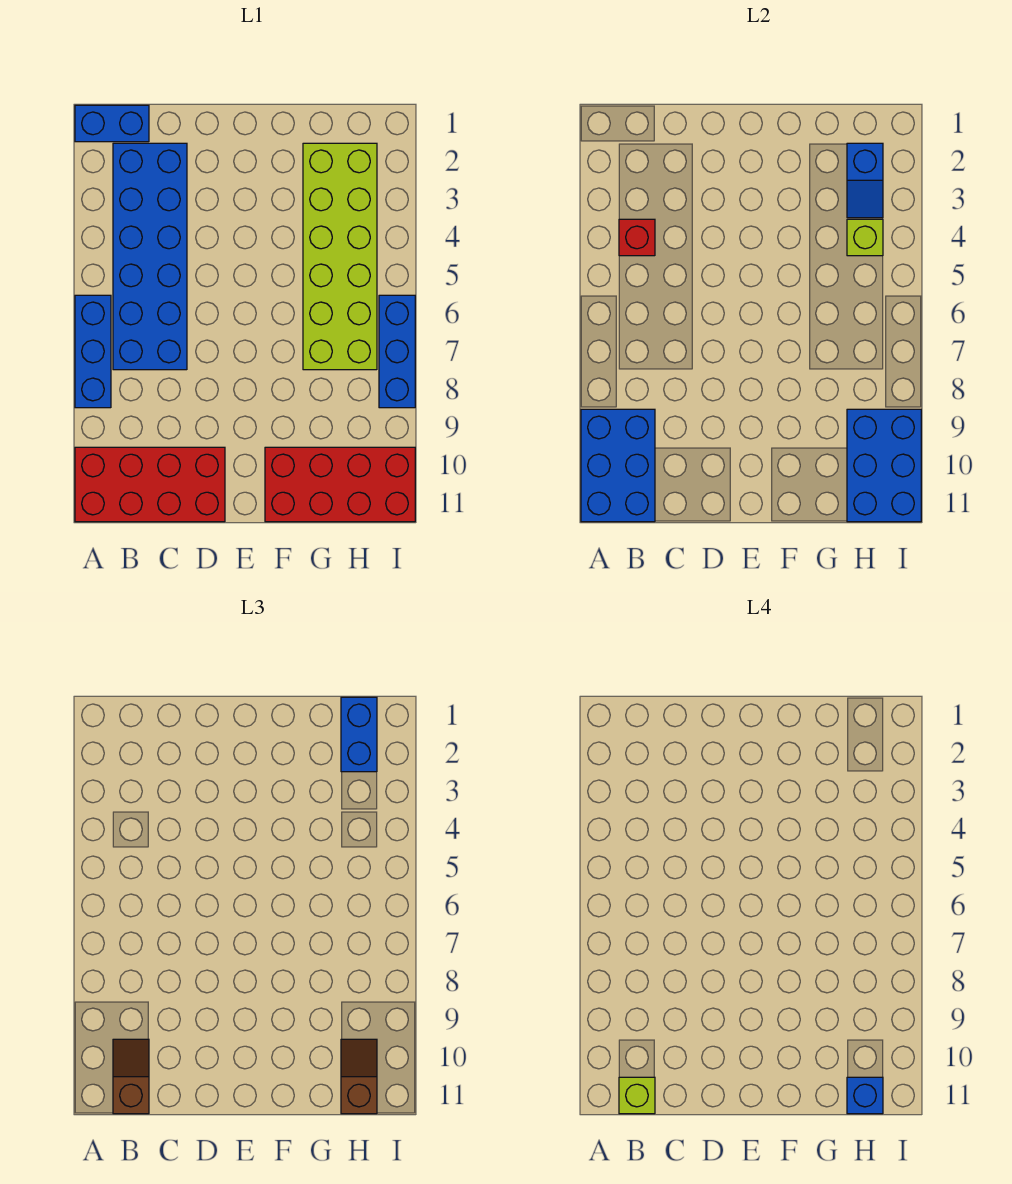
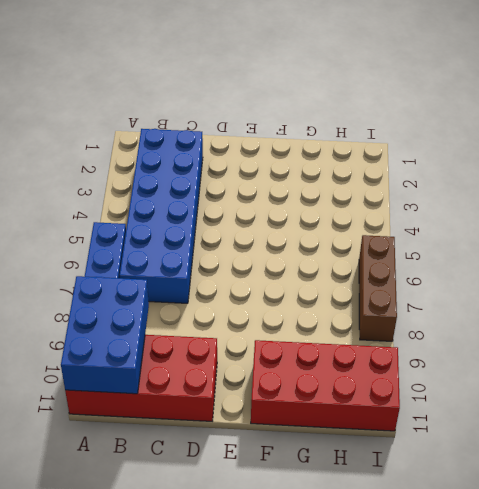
brown brick I6:I8 level 1 -> blue brick I6:I8 level 1
none -> blue brick A1:B1 level 1
none -> lime brick G2:H7 level 1
none -> red brick B4 level 2

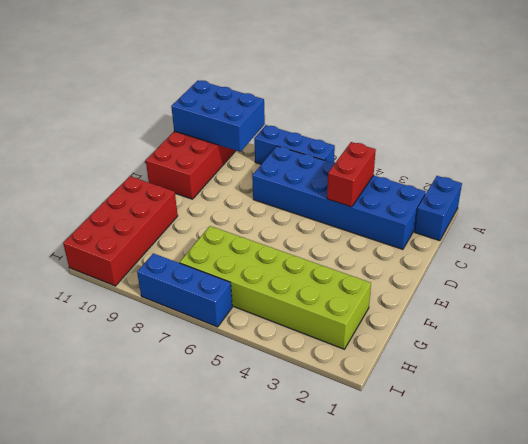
red brick B4:C4 level 2 -> red brick B4 level 2
none -> blue slope H2:H3 level 2 top 2
none -> lime brick H4 level 2
none -> blue brick H9:I11 level 2

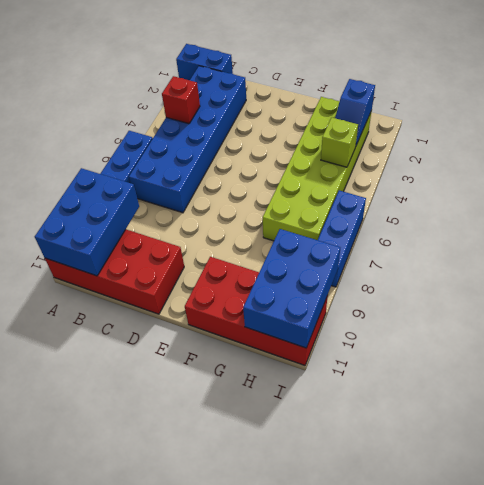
none -> brown slope B10:B11 level 3 top 11
none -> blue brick H1:H2 level 3
none -> brown slope H10:H11 level 3 top 11

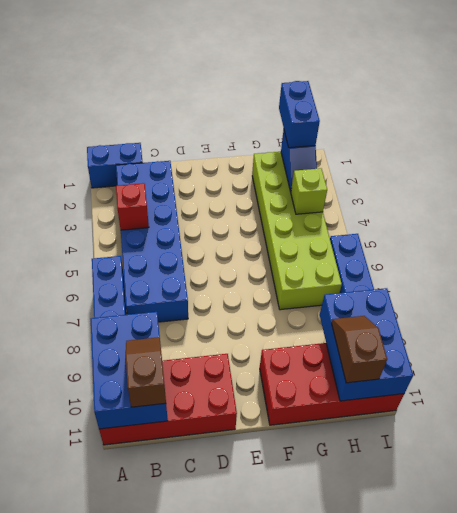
none -> lime brick B11 level 4
none -> blue brick H11 level 4

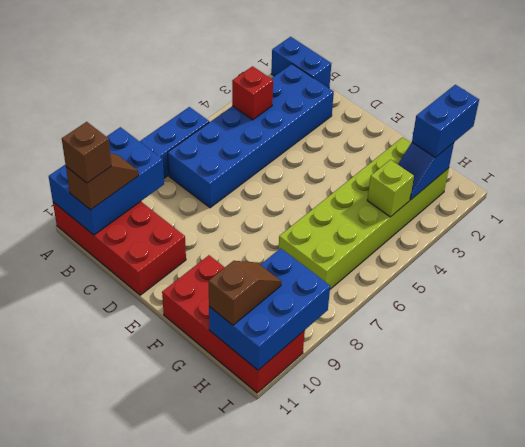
brown brick B11 level 4 -> lime brick B11 level 4
none -> blue brick I6:I8 level 1
none -> blue brick H11 level 4

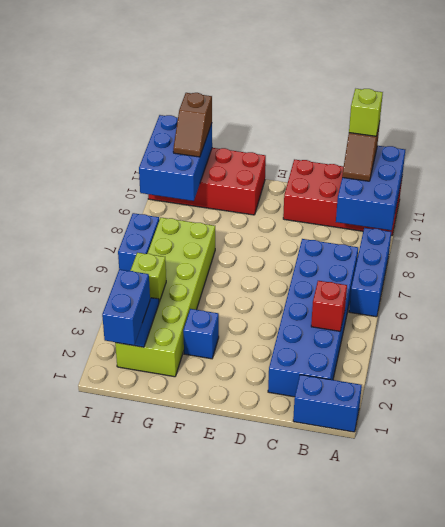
blue brick F3 level 1 -> blue brick H11 level 4
blue brick I6:I7 level 1 -> blue brick I6:I8 level 1

